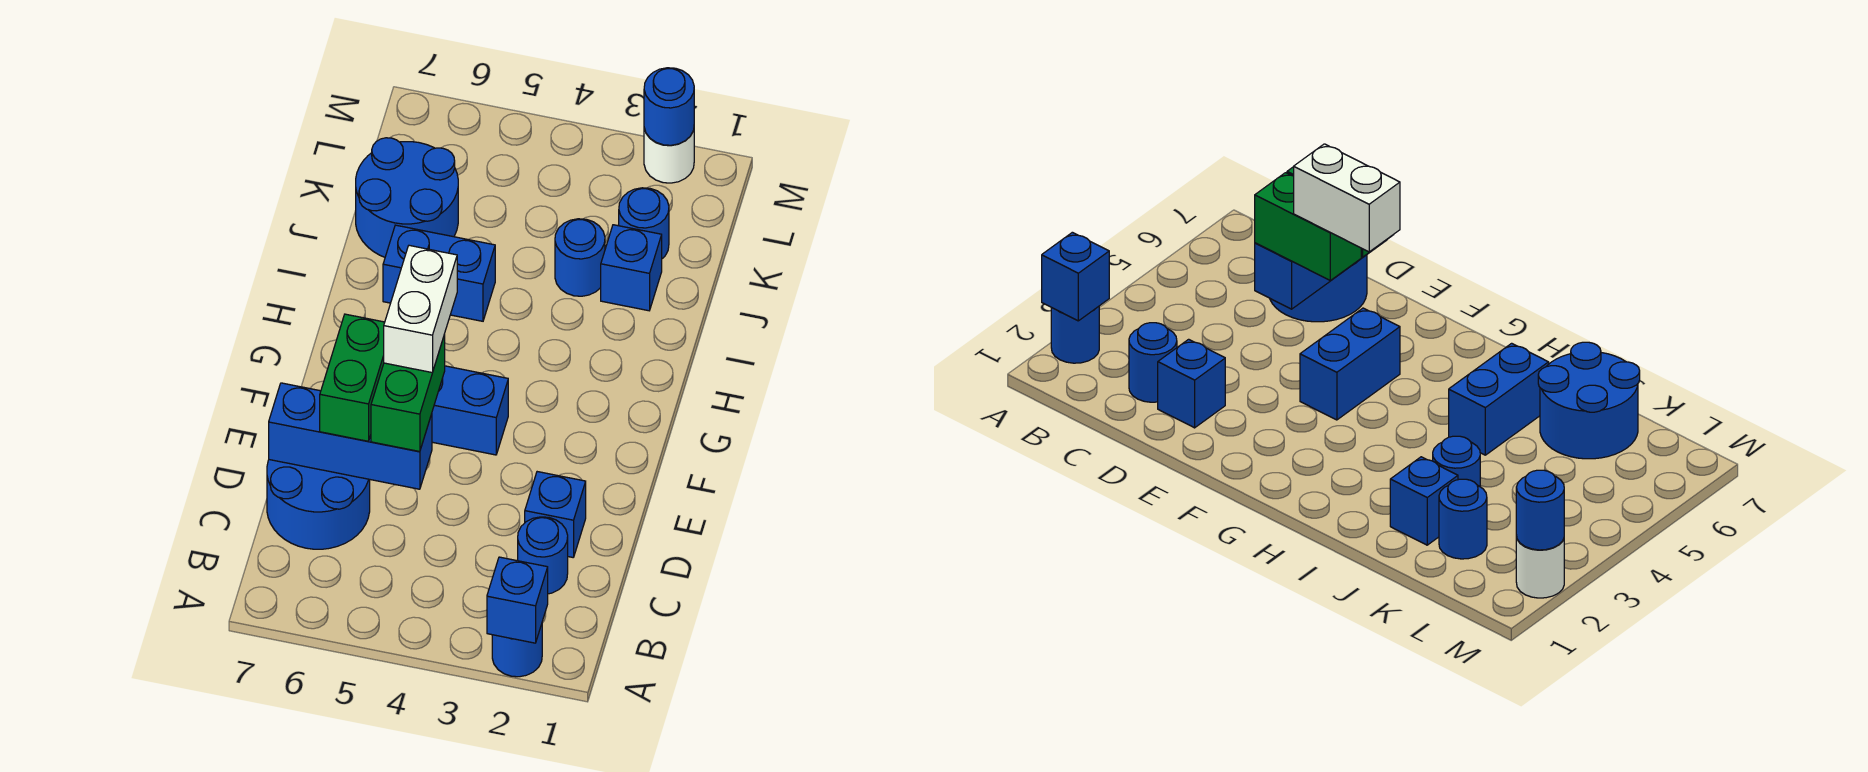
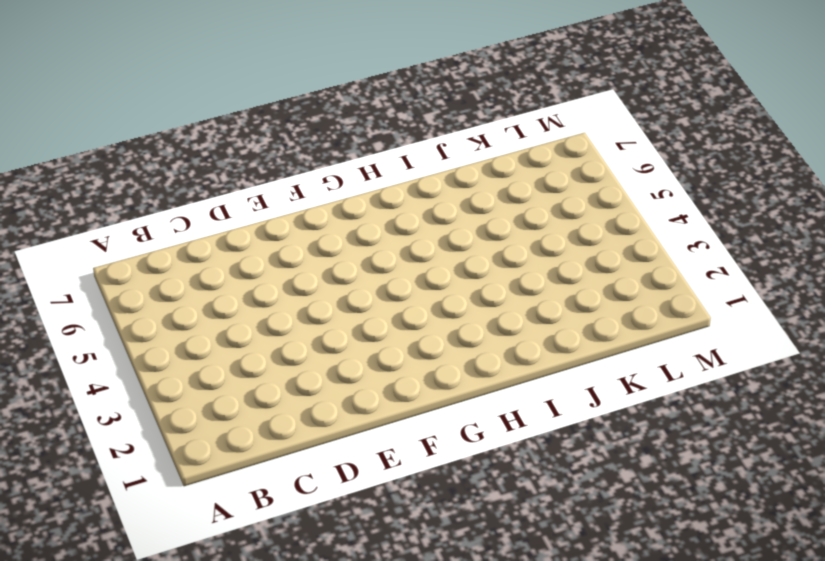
none -> blue round brick A2 level 1
none -> blue round brick C2 level 1
none -> blue round brick C6:D7 level 1

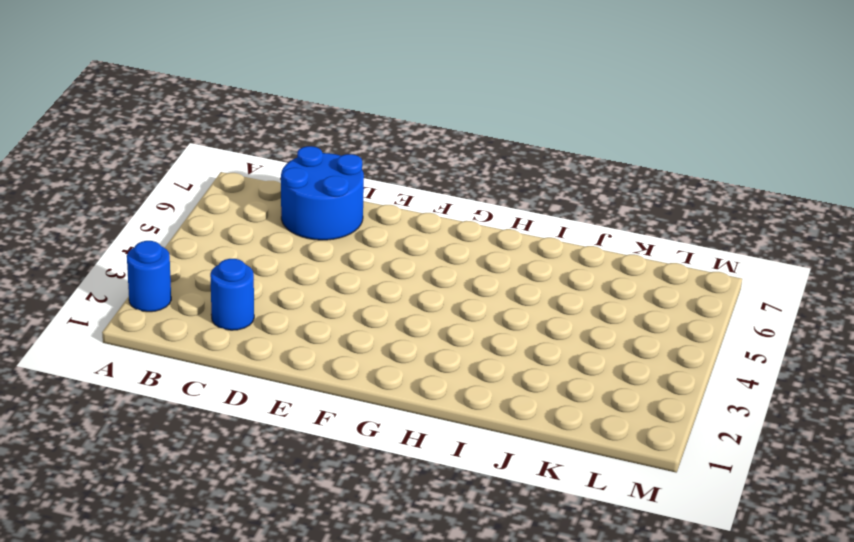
none -> blue brick D2 level 1
none -> blue brick F4:F5 level 1
none -> blue brick I5:I6 level 1

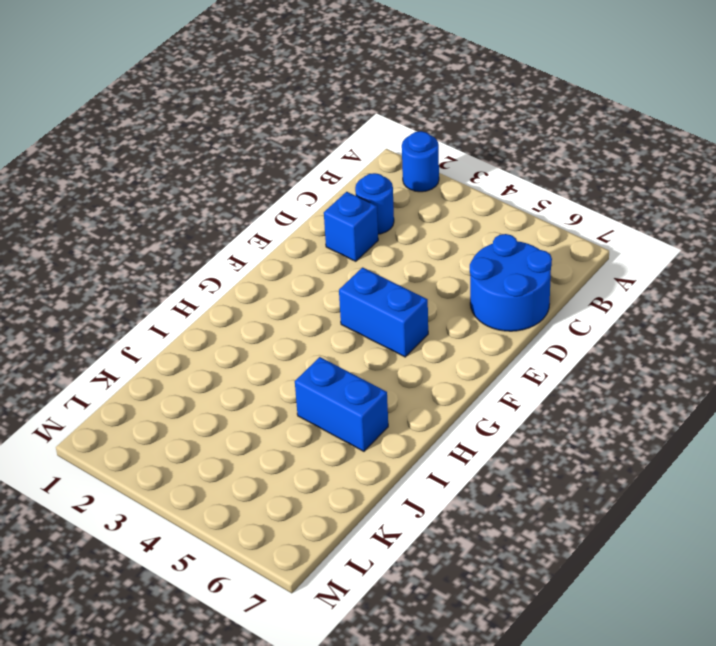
none -> blue brick J2 level 1
none -> blue round brick J3 level 1
none -> blue round brick J6:K7 level 1

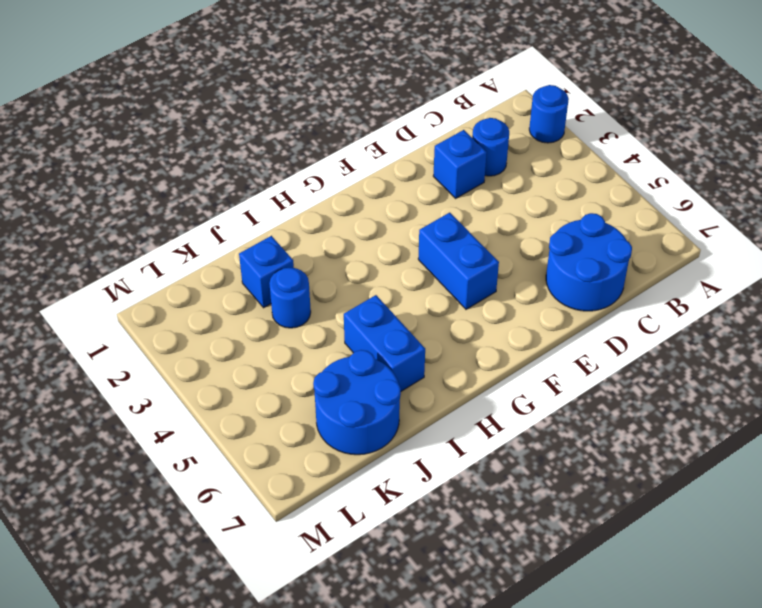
none -> blue round brick K2 level 1
none -> white round brick M2 level 1
none -> blue brick A2 level 2

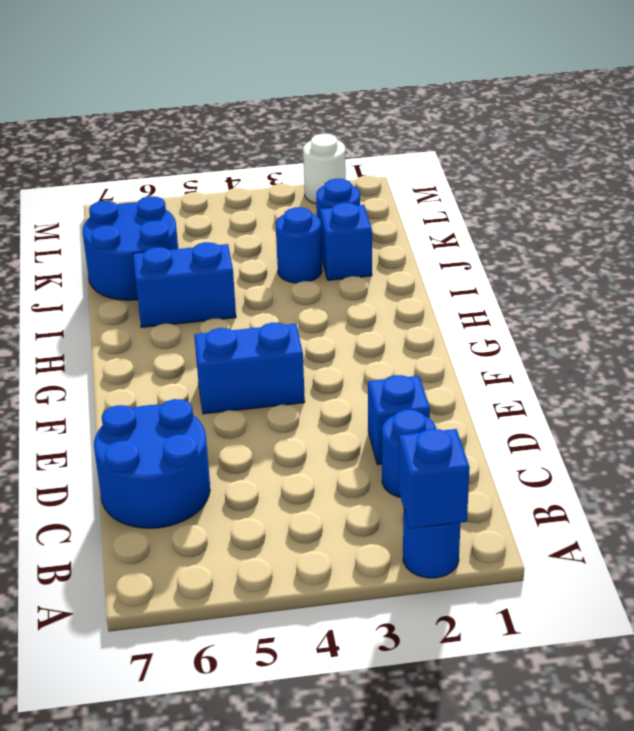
none -> blue brick D5:D7 level 2
none -> blue round brick M2 level 2
none -> green brick D5:E5 level 3

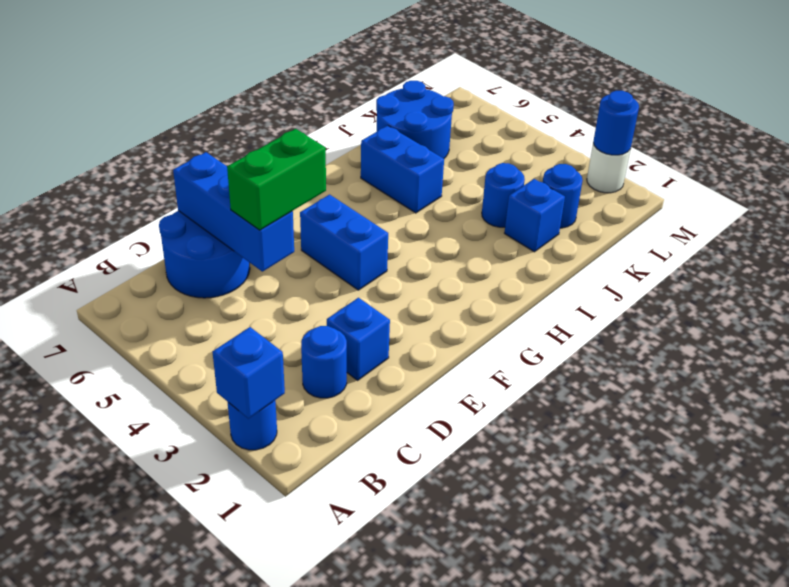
none -> green brick D6:E6 level 3
none -> white brick E5:F5 level 4

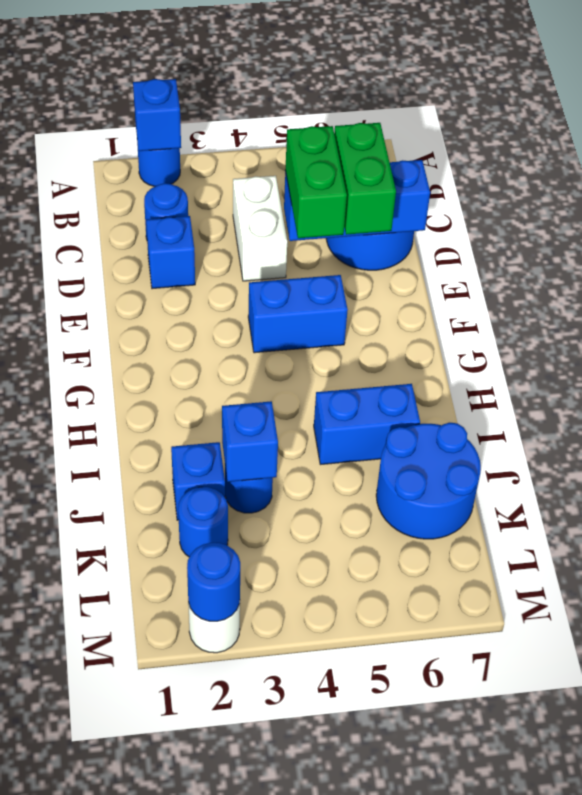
white brick C4:D4 level 1 -> white brick E5:F5 level 4
blue brick J3 level 2 -> none

